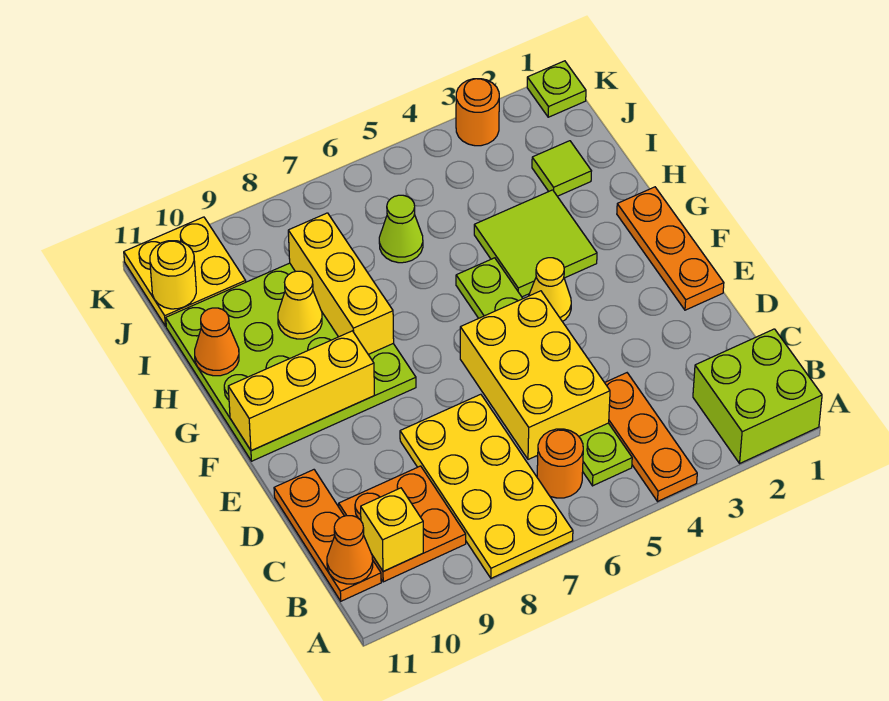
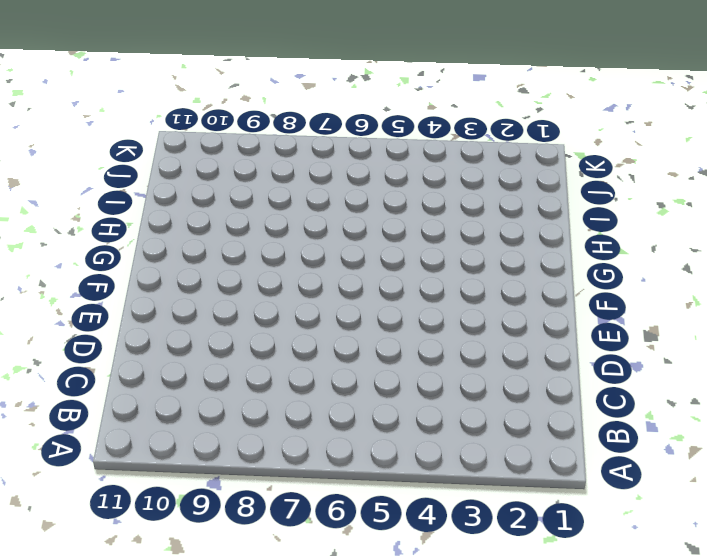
none -> lime brick A1:B2 level 1
none -> orange plate A4:C4 level 1
none -> yellow plate A7:D8 level 1

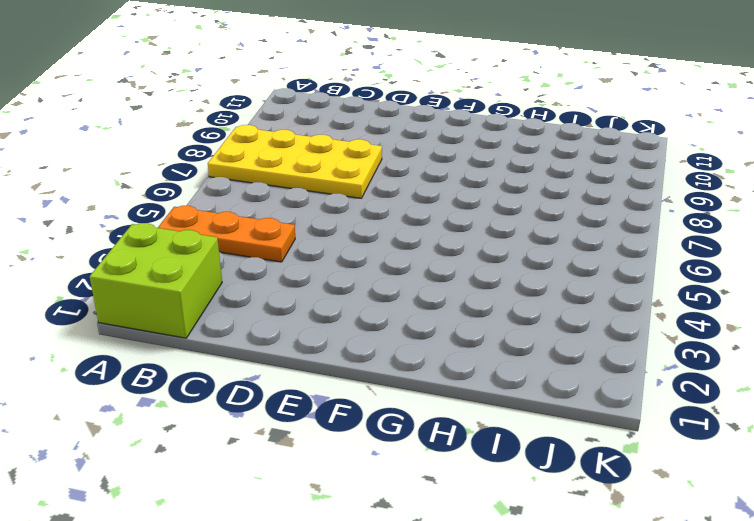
none -> lime plate B5:G5 level 1
none -> orange round brick B6 level 1
none -> orange plate B9:C10 level 1

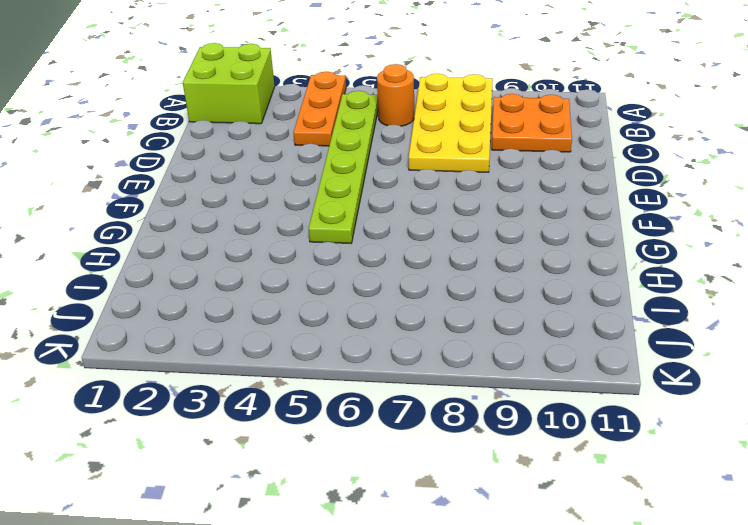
none -> orange plate B11:D11 level 1
none -> orange plate E1:G1 level 1
none -> yellow cone F4 level 1

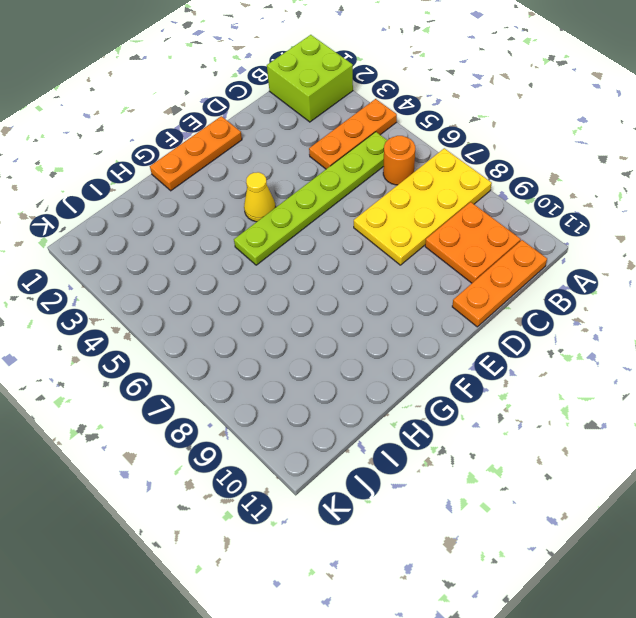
none -> lime plate F8:I11 level 1
none -> lime tile G3:H4 level 1
none -> lime tile I2 level 1

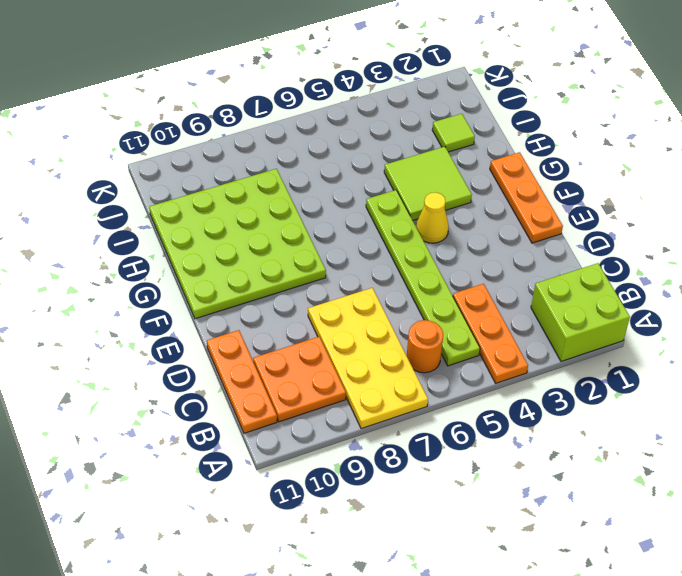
none -> lime cone I6 level 1
none -> yellow plate J10:K11 level 1
none -> lime plate K1 level 1

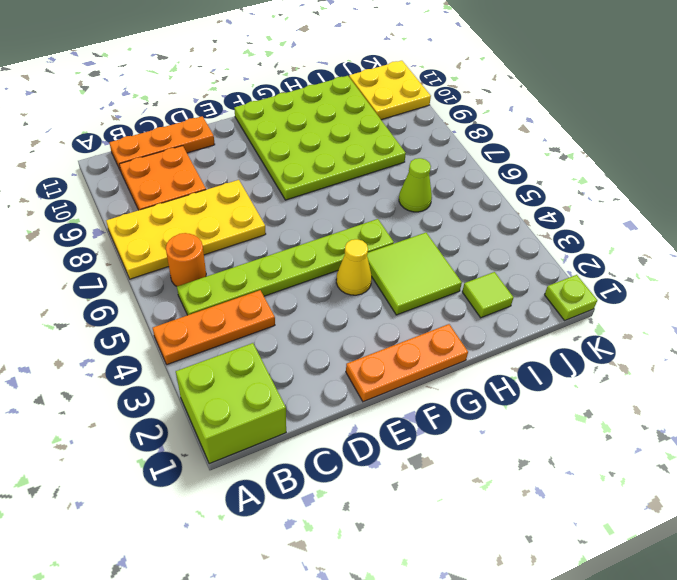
none -> orange round brick K3 level 1
none -> yellow brick B10 level 2
none -> orange cone B11 level 2

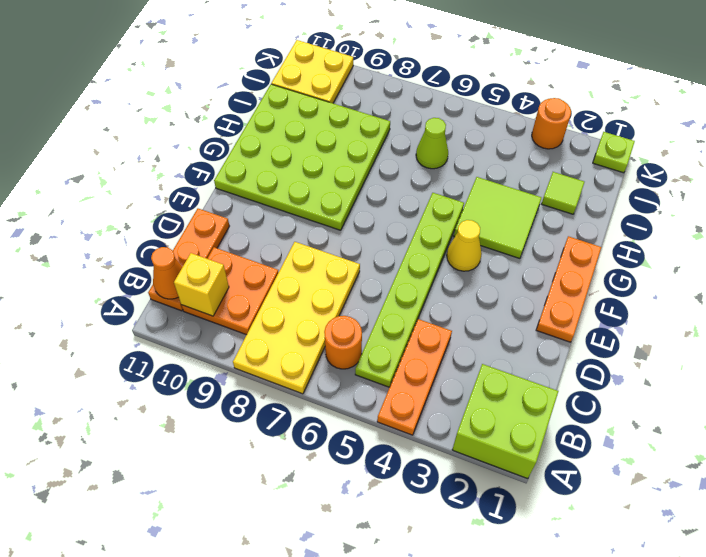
none -> yellow brick C5:E6 level 2
none -> yellow brick F9:F11 level 2
none -> yellow brick G8:I8 level 2

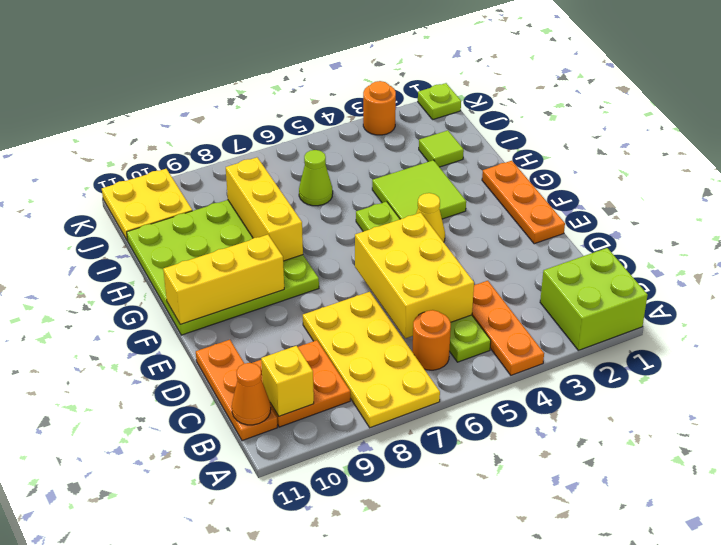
none -> yellow cone H9 level 2
none -> orange cone H11 level 2
none -> yellow round brick J11 level 2

